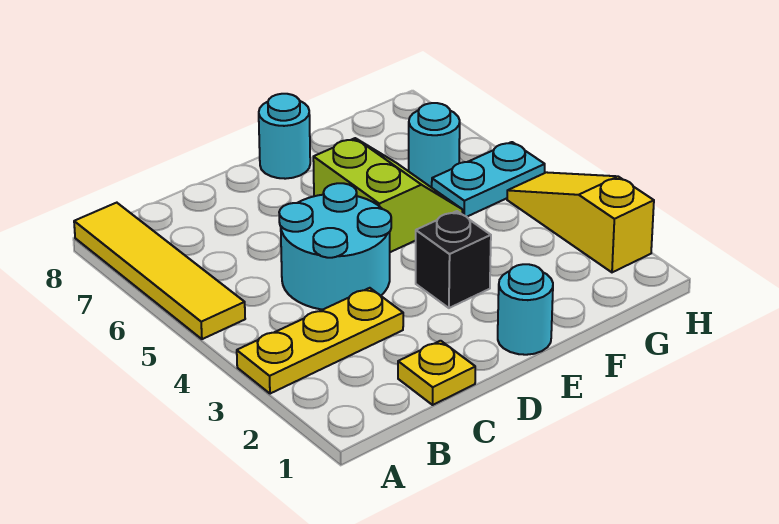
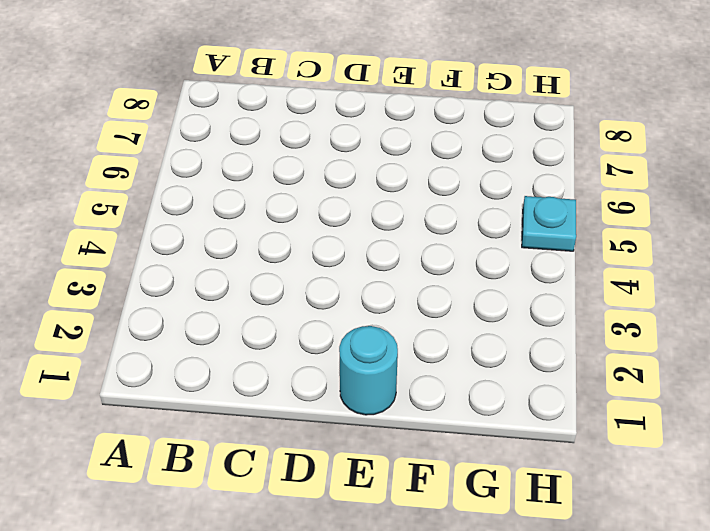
cyan plate H5 level 1 -> cyan plate G5:H5 level 1
none -> yellow plate A3:C3 level 1
none -> yellow tile A5:A8 level 1

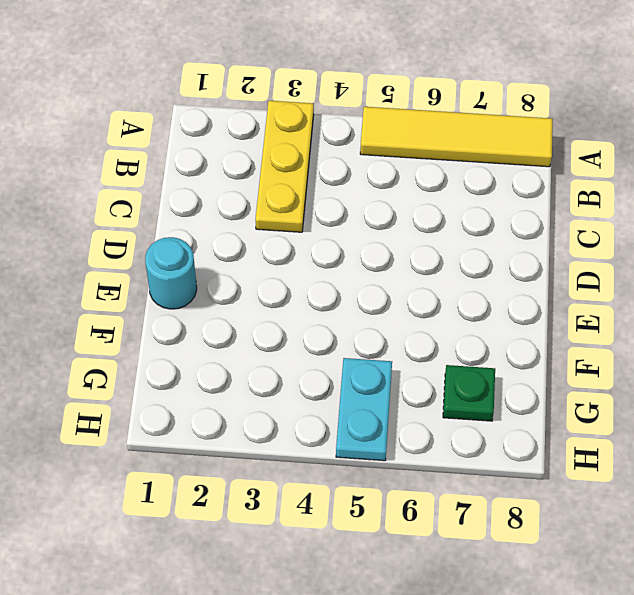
green plate G7 level 1 -> none
none -> yellow plate C1 level 1
none -> cyan round brick C4:D5 level 1

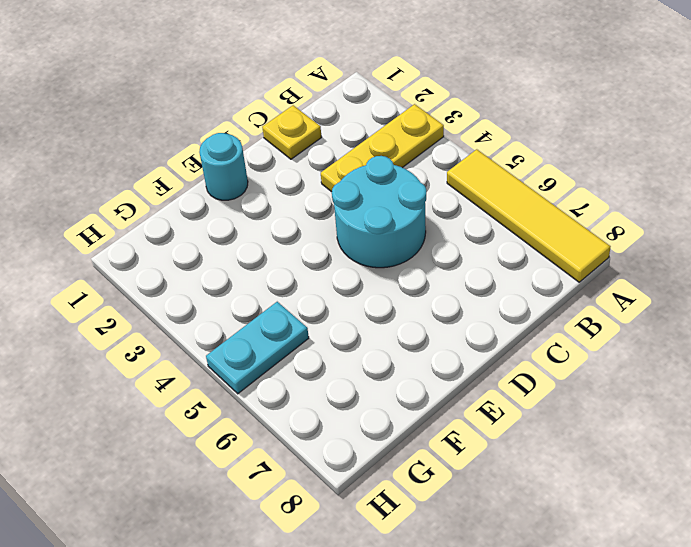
none -> black brick E3 level 1
none -> lime slope E5:F6 level 1 top E

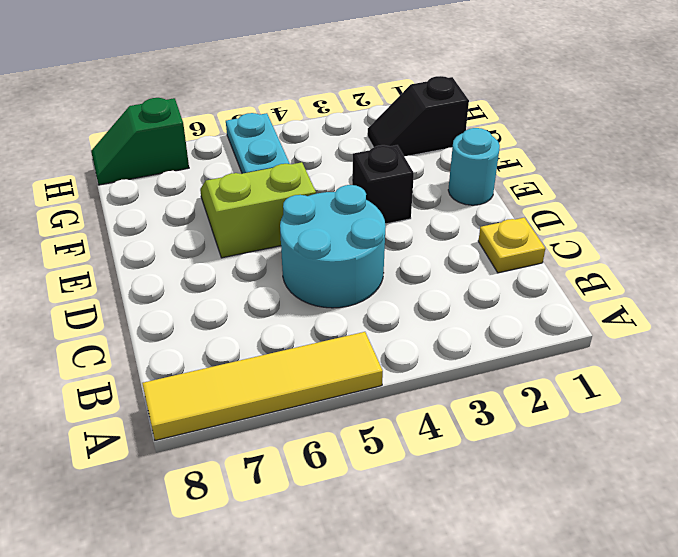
black slope G1:G2 level 1 top 1 -> none
green slope H7:H8 level 1 top 7 -> none
none -> yellow plate A3:C3 level 1
none -> cyan round brick E8 level 1

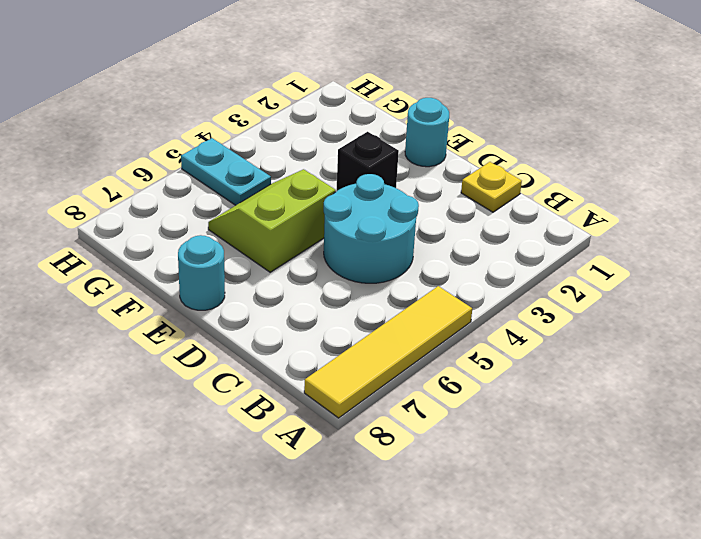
none -> yellow plate A3:C3 level 1
none -> cyan round brick G6 level 1

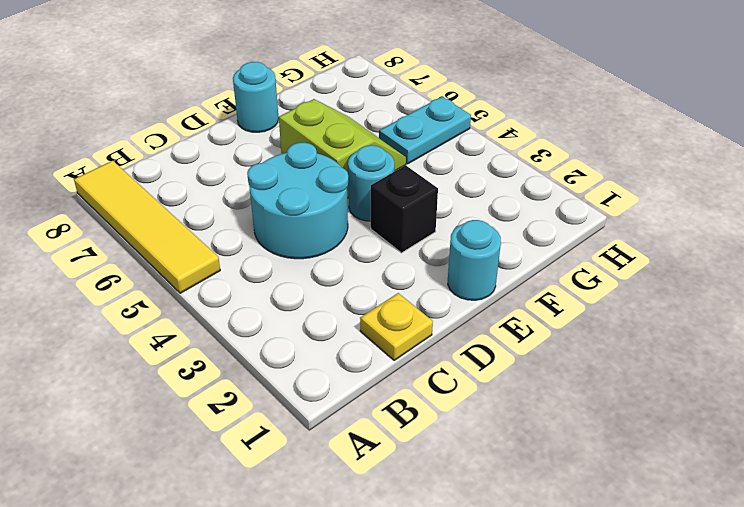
cyan round brick E4 level 1 -> cyan round brick G6 level 1
none -> yellow plate A3:C3 level 1
none -> yellow slope H2:H4 level 1 top 2

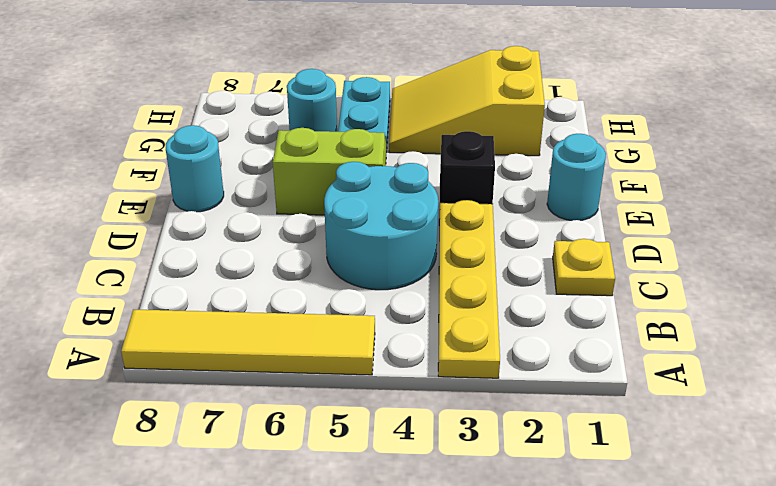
yellow plate A3:D3 level 1 -> yellow plate A3:C3 level 1
yellow slope G2:H4 level 1 top 2 -> yellow slope H2:H4 level 1 top 2

